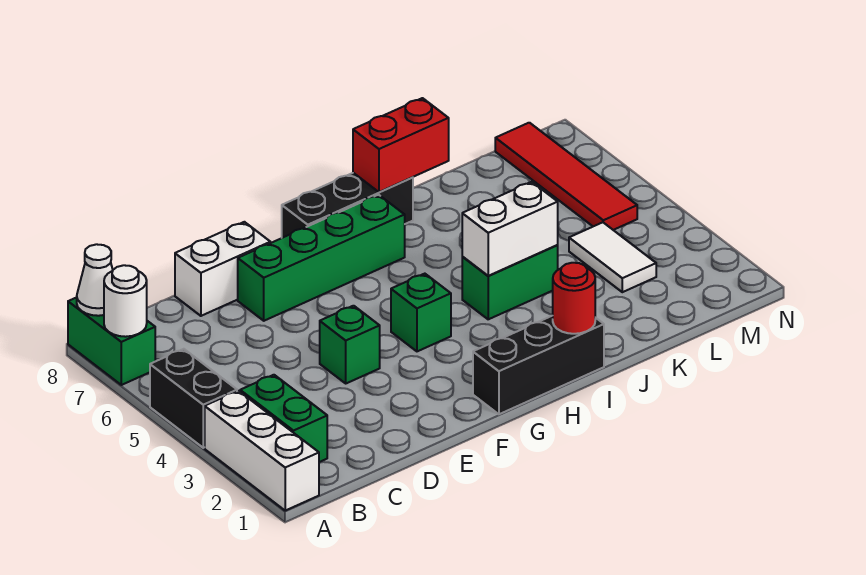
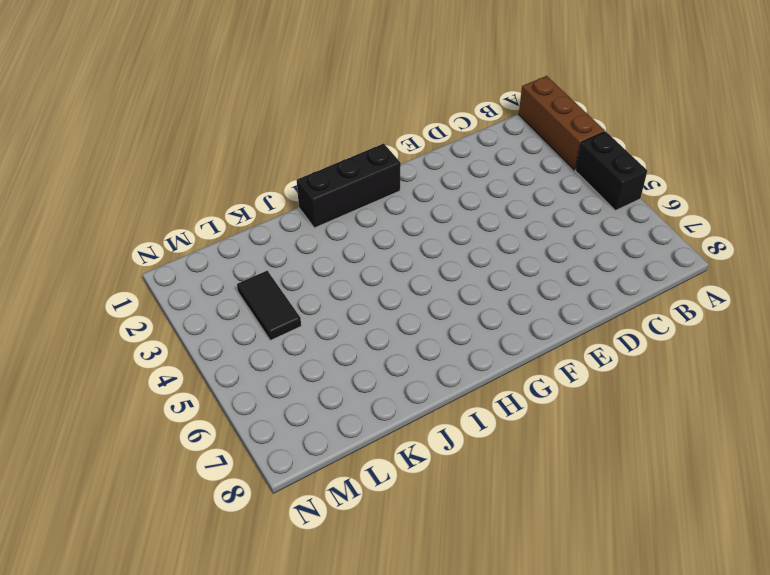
brown brick A1:A3 level 1 -> white brick A1:A3 level 1
black tile L3:L4 level 1 -> white tile L3:L4 level 1
none -> green brick A7:A8 level 1
none -> green brick B2:B3 level 1
none -> white brick D8:E8 level 1

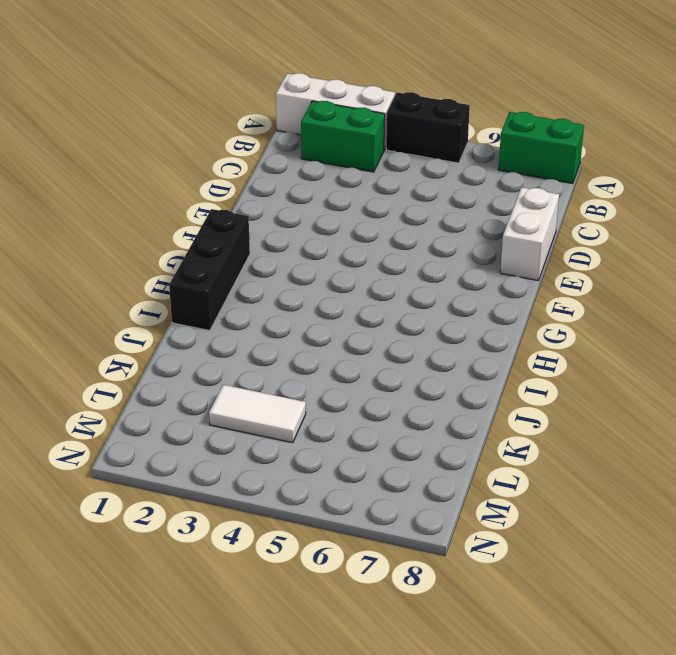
none -> green brick E4 level 1
none -> green brick E7:H7 level 1
none -> green brick G4 level 1

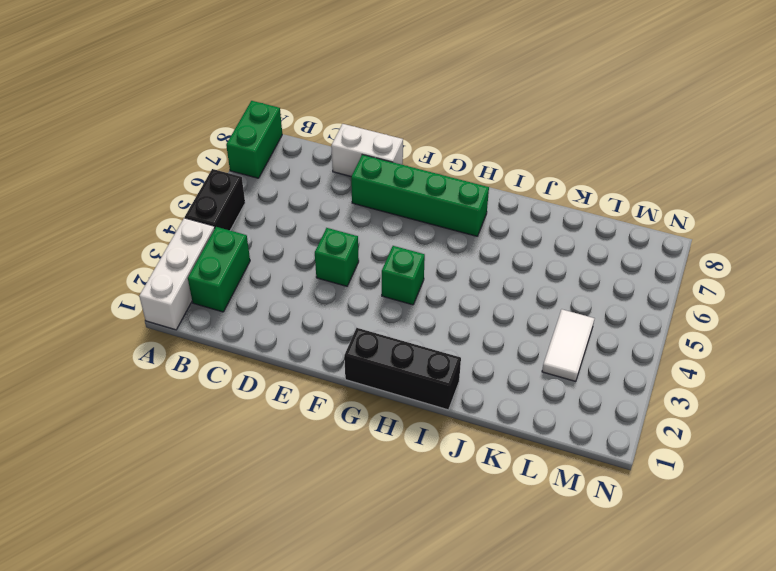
none -> black brick G8:I8 level 1
none -> green brick I4:J4 level 1
none -> red tile M5:M8 level 1

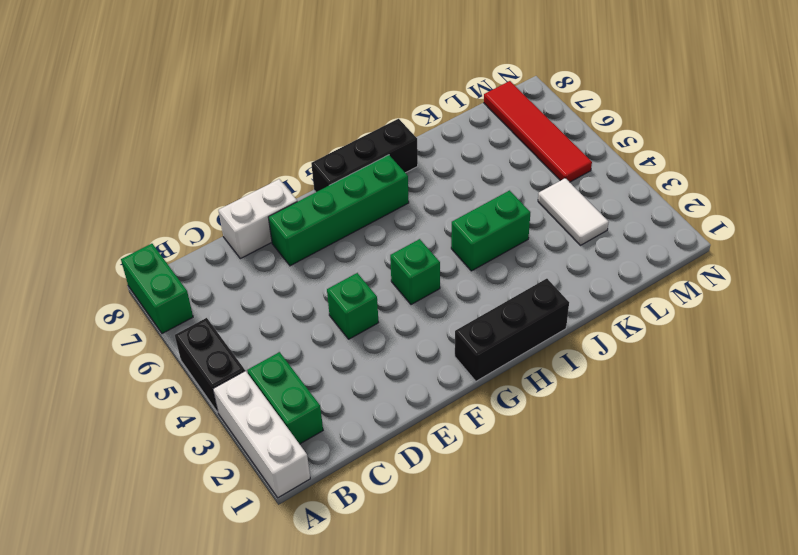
none -> white round brick A7 level 2
none -> white cone A8 level 2
none -> red round brick I1 level 2

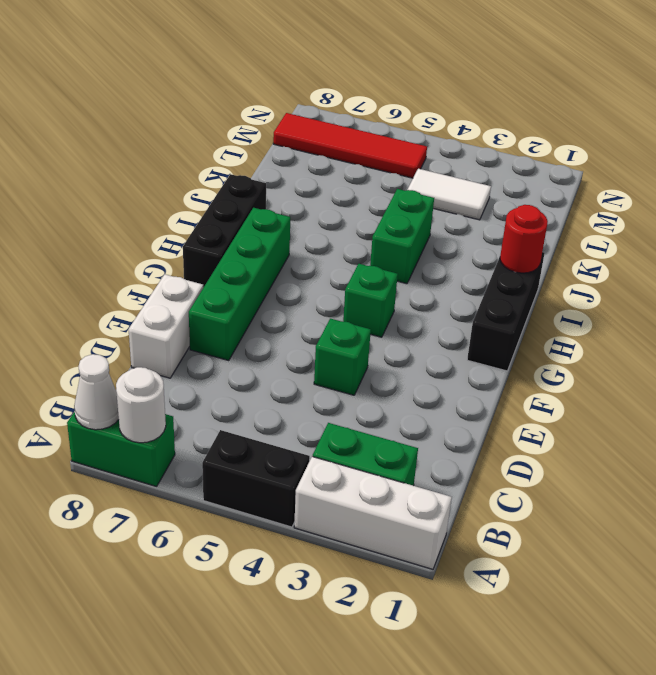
none -> white brick I4:J4 level 2
none -> red brick I8:J8 level 2

